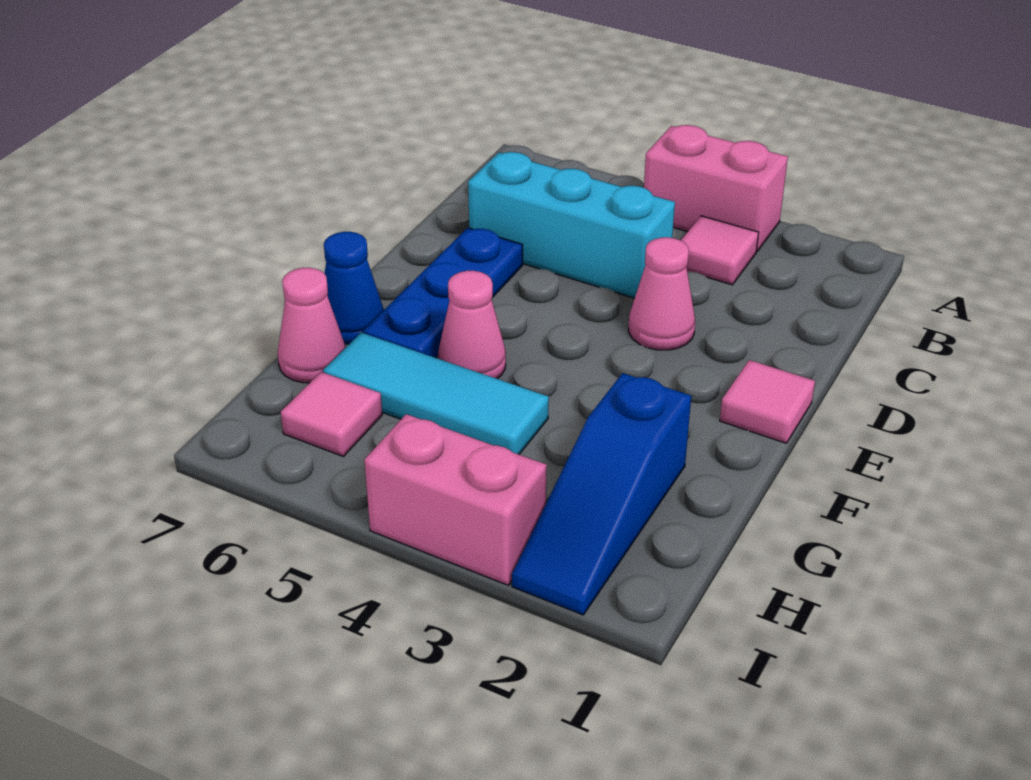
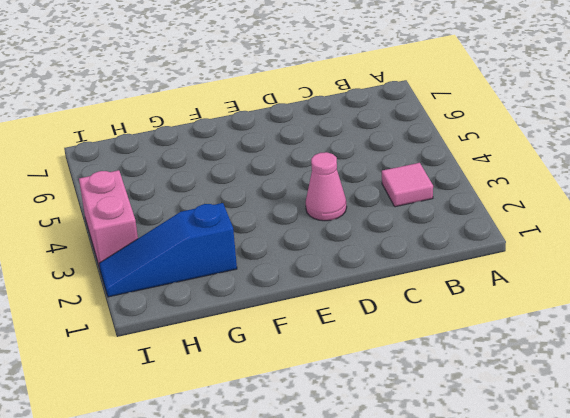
none -> pink brick A3:A4 level 1
none -> cyan brick C4:C6 level 1
none -> blue plate D6:F6 level 1

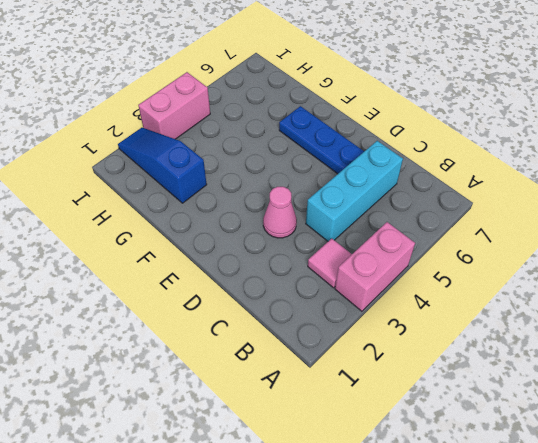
none -> pink tile E1 level 1
none -> pink cone F5 level 1
none -> blue cone F7 level 1

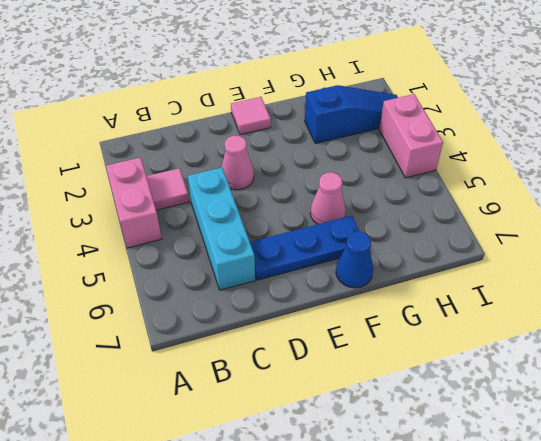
none -> cyan tile G4:G6 level 1
none -> pink cone G7 level 1
none -> pink tile H6 level 1

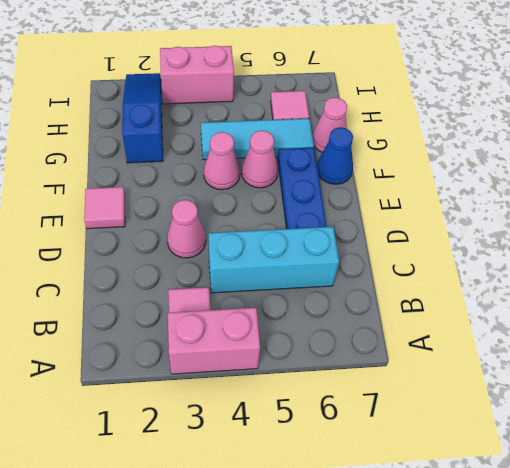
pink cone F4 level 1 -> none

